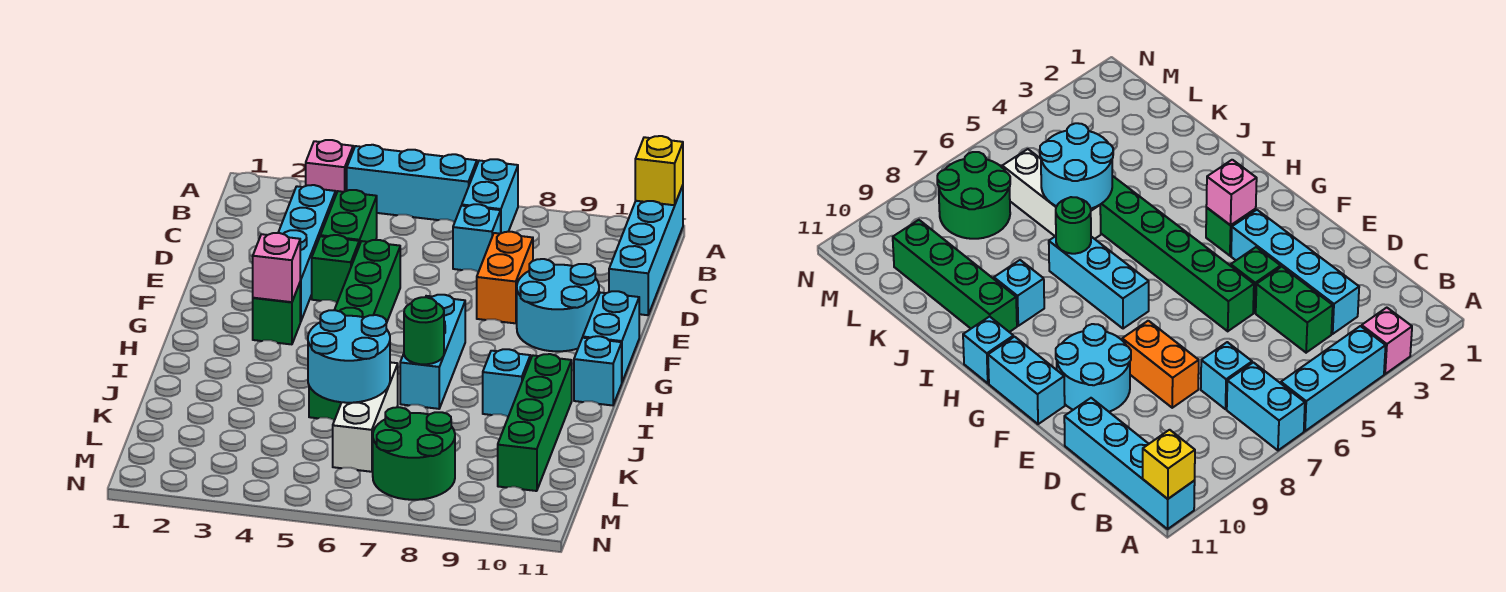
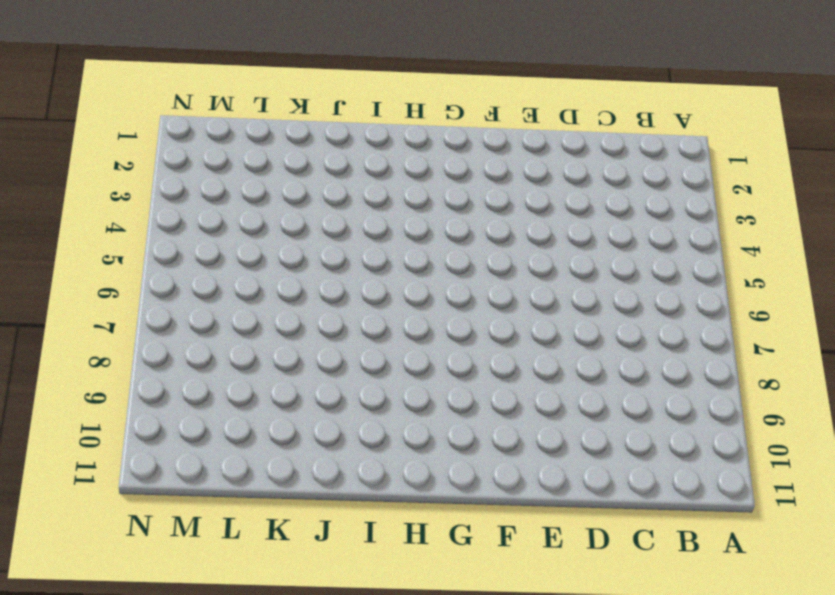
none -> pink brick A3 level 1
none -> cyan brick A4:A6 level 1
none -> cyan brick A7:B7 level 1

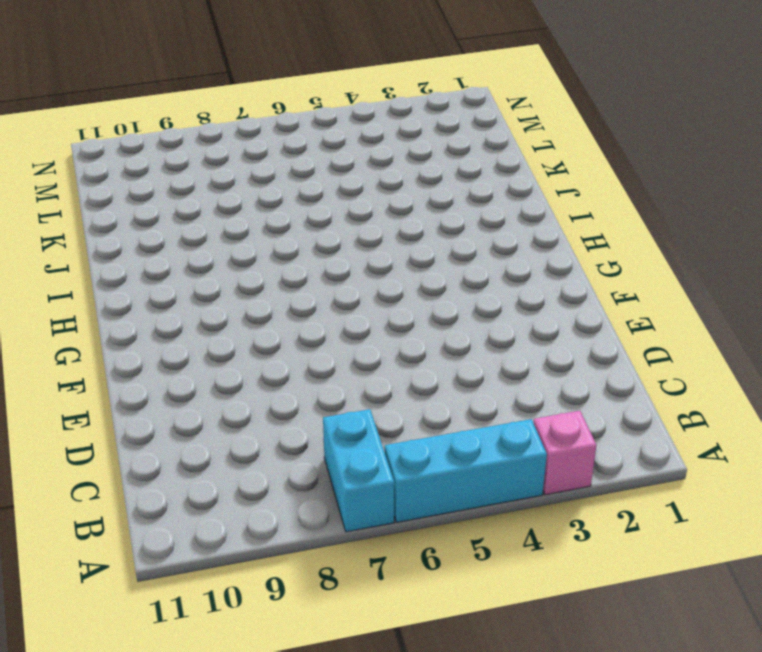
none -> cyan brick A11:D11 level 1
none -> cyan brick C3:F3 level 1
none -> green brick C4:D4 level 1

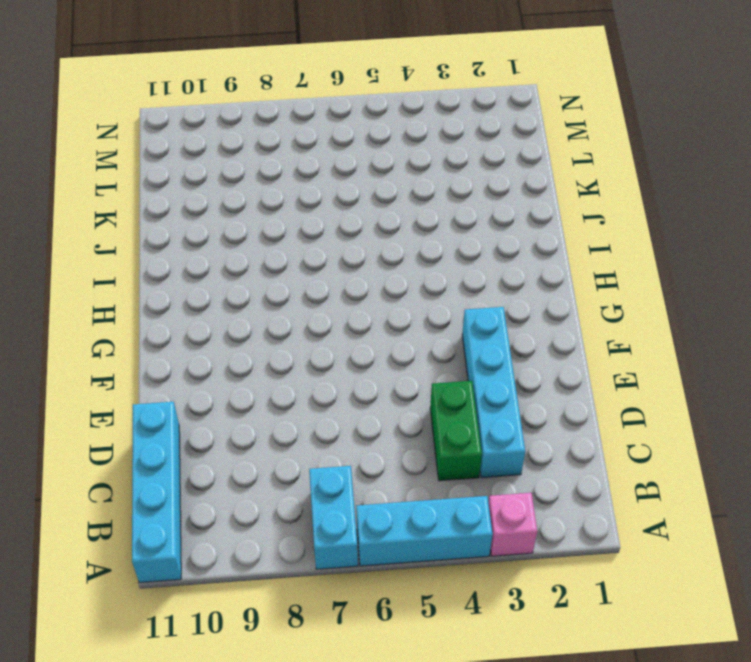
none -> cyan brick C7 level 1
none -> orange brick D8:E8 level 1
none -> green brick E4 level 1

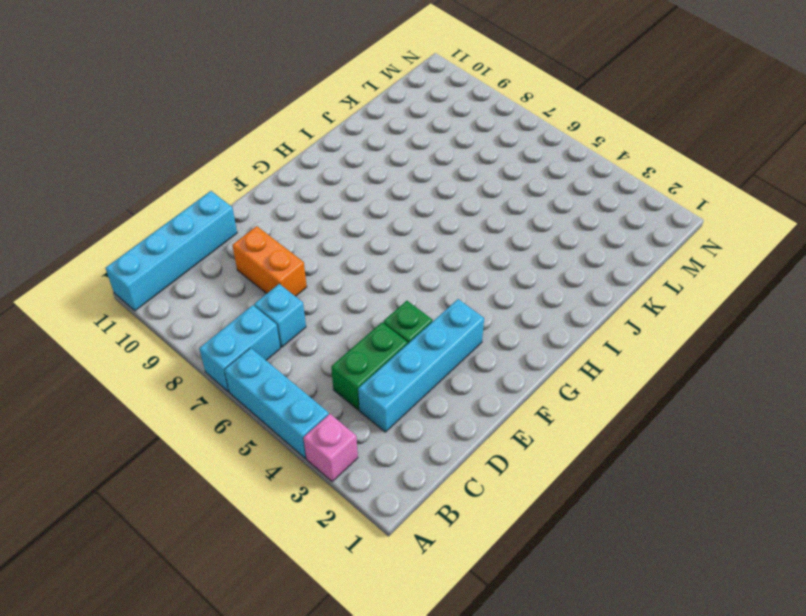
orange brick D8:D9 level 1 -> orange brick D8:E8 level 1
none -> green brick E5:J5 level 1
none -> cyan round brick E9:F10 level 1
none -> cyan brick F11:G11 level 1

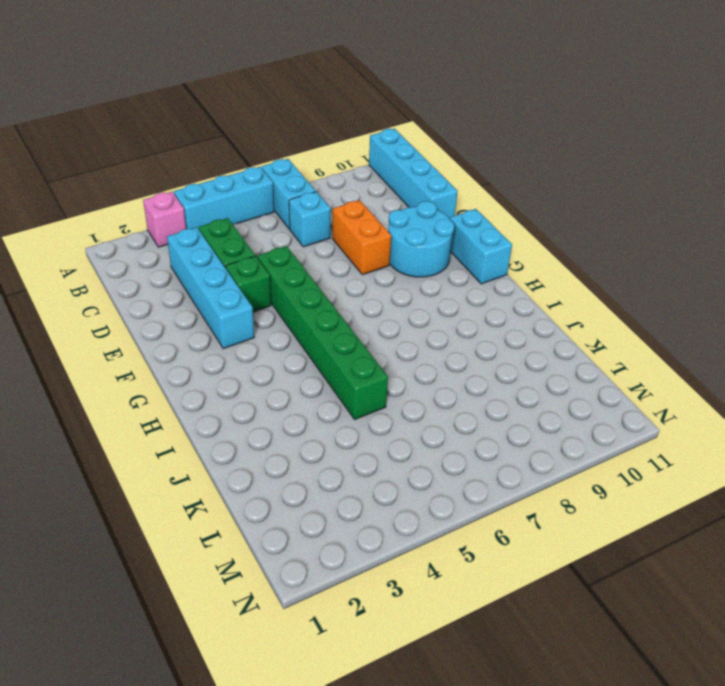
none -> green brick G3 level 1
none -> cyan brick G7:I7 level 1
none -> cyan brick H11 level 1

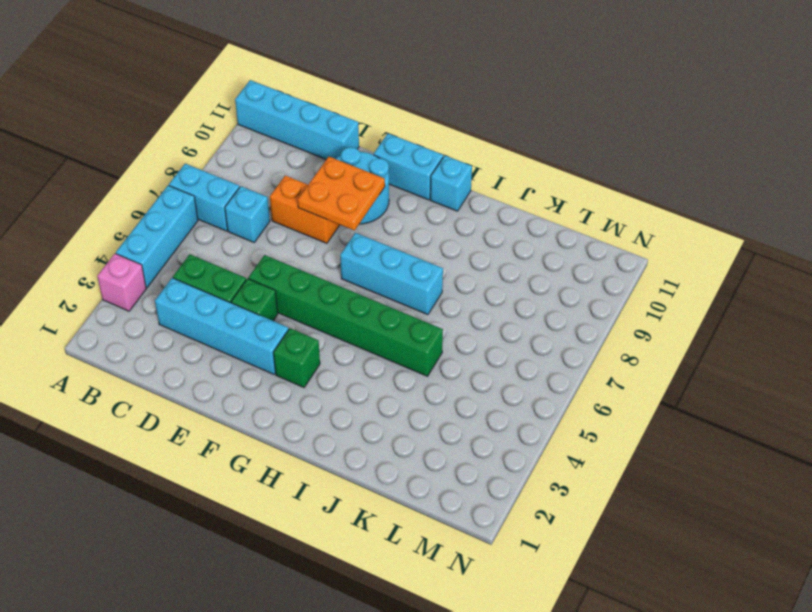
orange plate E8:F9 level 2 -> none
none -> cyan brick I9 level 1
none -> green brick I10:L10 level 1
none -> white brick J6:L6 level 1

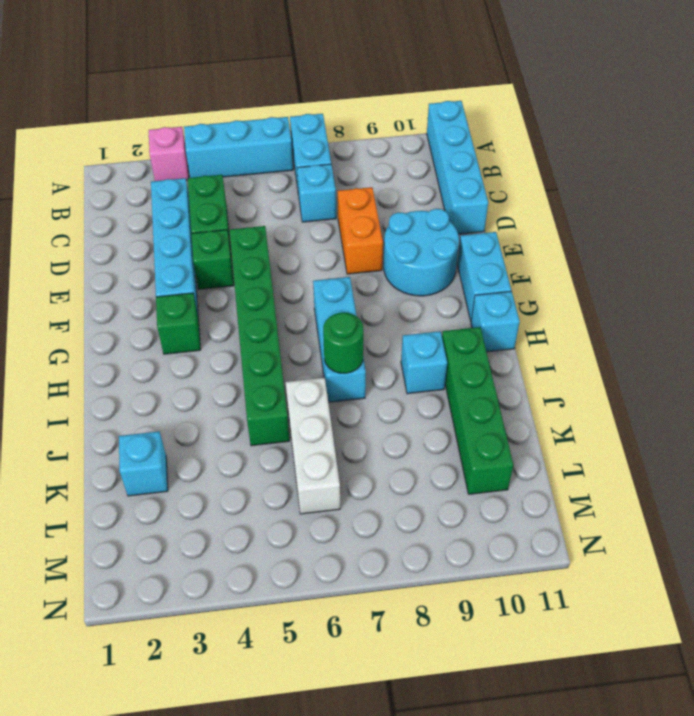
cyan brick K2 level 1 -> none
none -> green round brick L7:M8 level 1
none -> yellow brick A11 level 2
none -> pink brick G3 level 2

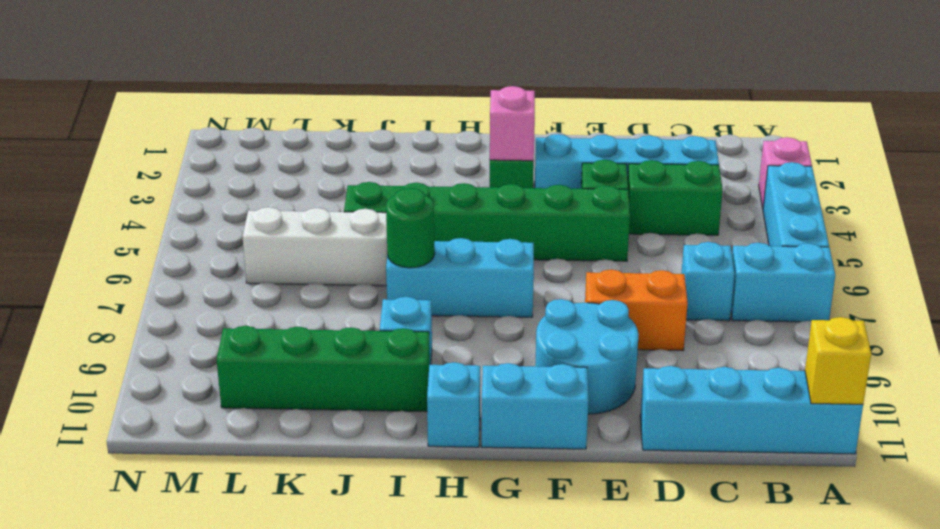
none -> green round brick L7:M8 level 1
none -> cyan round brick J5:K6 level 2

